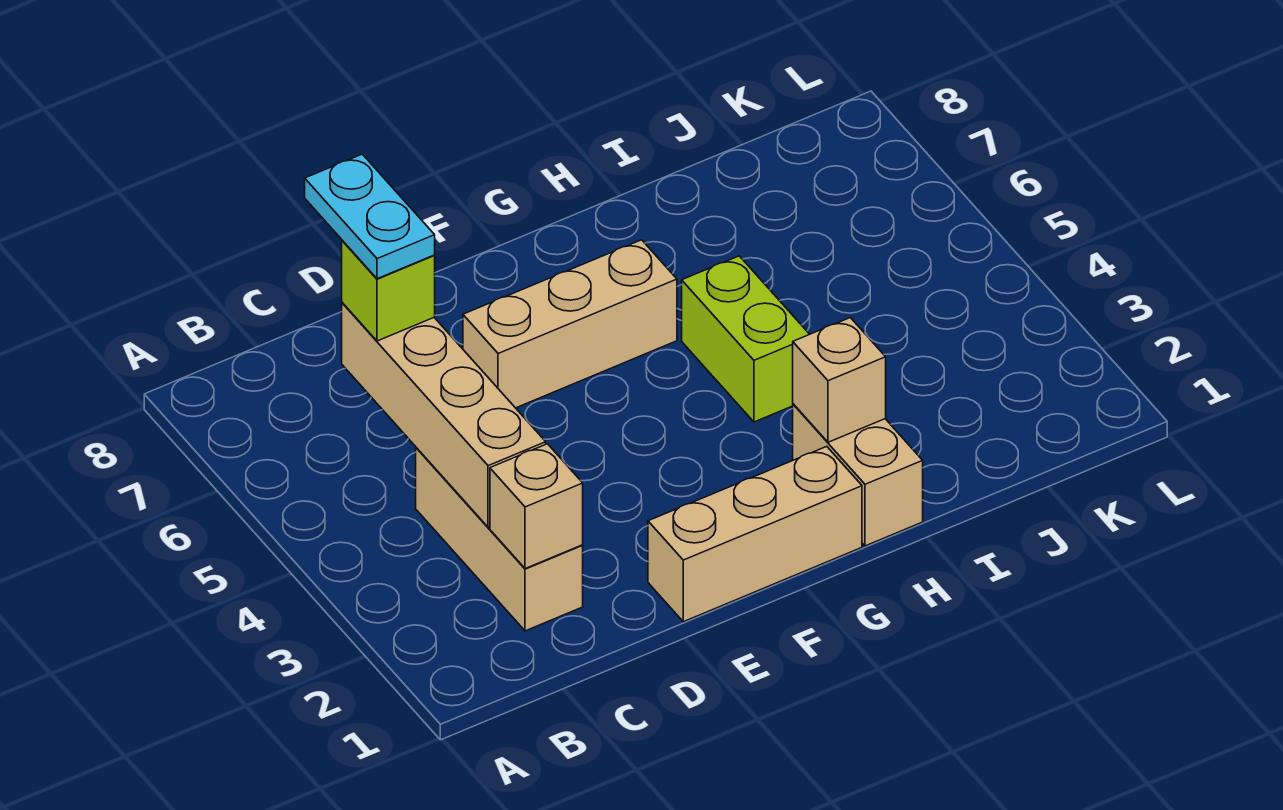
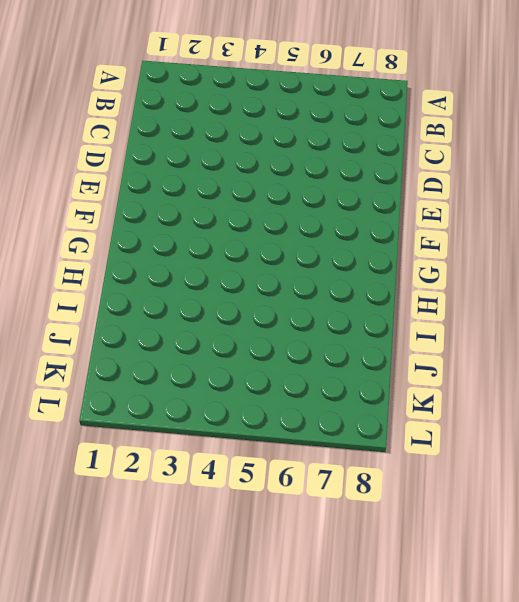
none -> tan brick C2:C4 level 1
none -> tan brick E1:G1 level 1

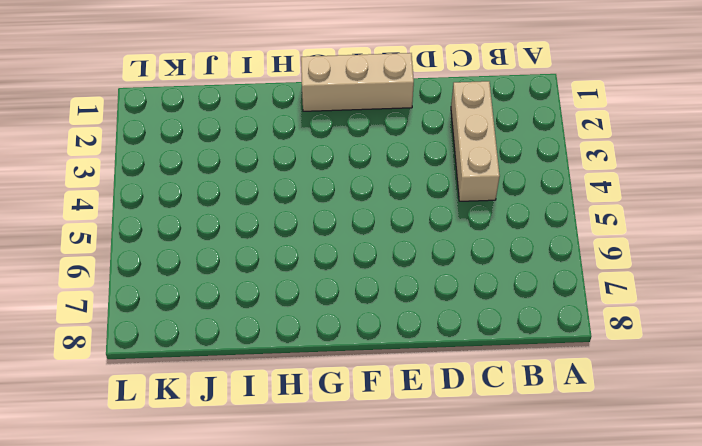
none -> tan brick E6:G6 level 1
none -> tan brick H1:H2 level 1

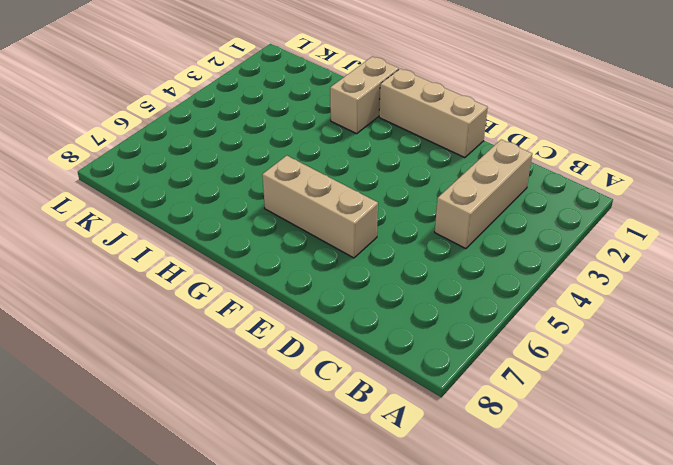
none -> lime brick H4:H5 level 1
none -> tan brick C2 level 2

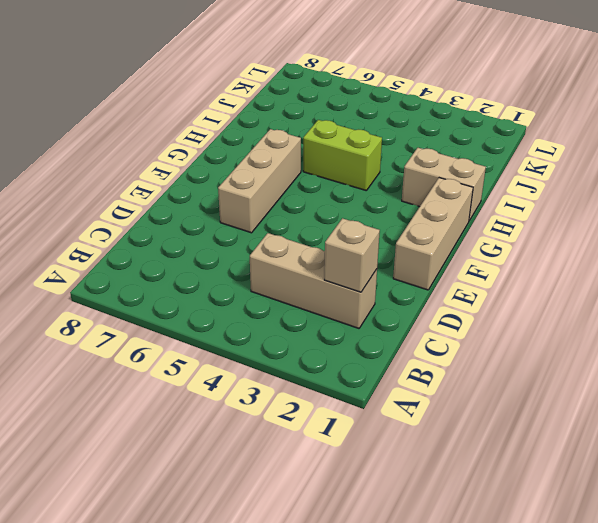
none -> tan brick C3:C6 level 2
none -> tan brick H2 level 2

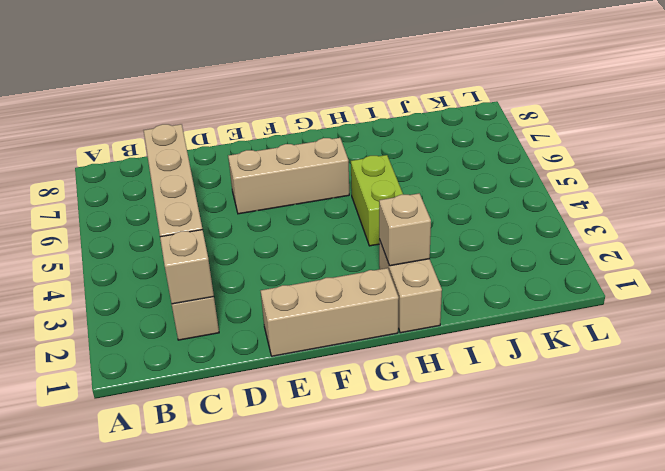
none -> lime brick C6 level 3
none -> cyan plate C6:C7 level 4

